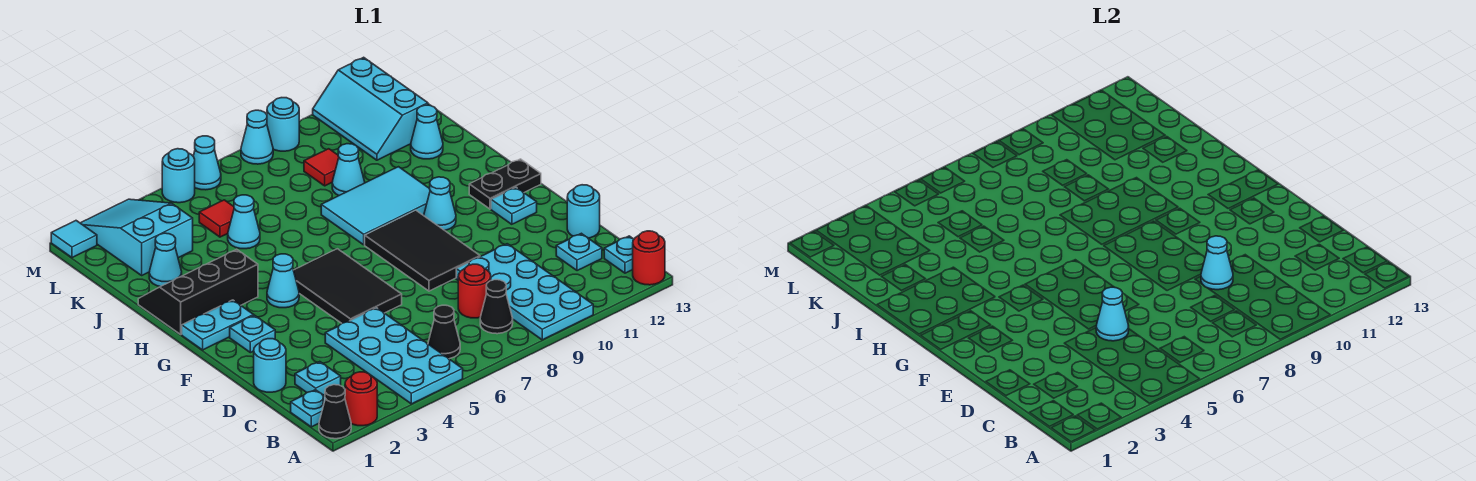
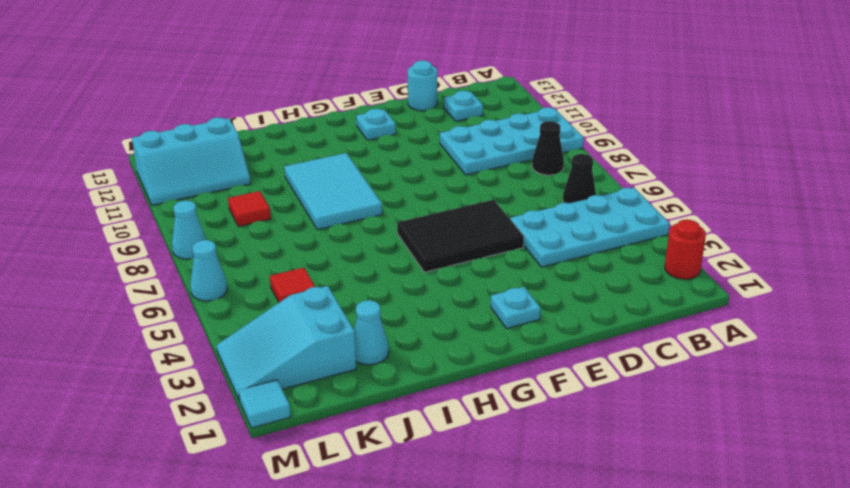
none -> black cone A1 level 1
none -> red round brick A13 level 1
none -> cyan plate B1 level 1
none -> cyan plate B13 level 1

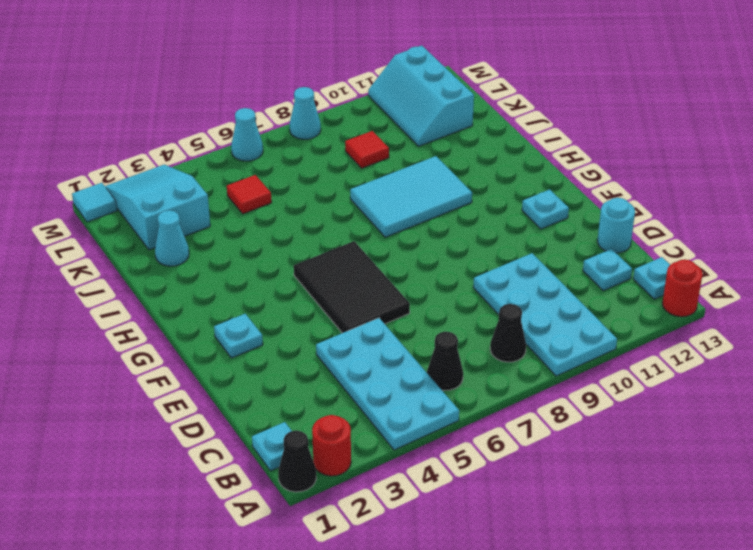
none -> cyan plate C2 level 1
none -> red round brick C8 level 1
none -> cyan round brick D1 level 1
none -> black tile E8:G9 level 1

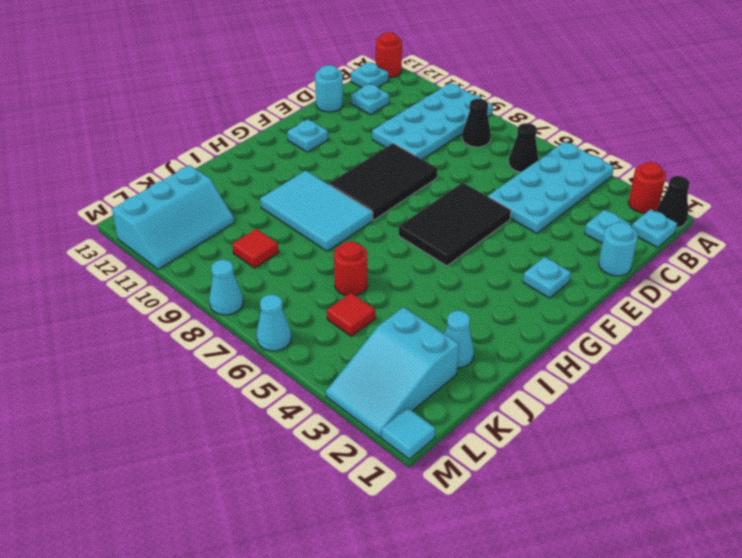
red round brick J6 level 1 -> red round brick C8 level 1
none -> cyan plate G1:G2 level 1
none -> cyan cone G4 level 1
none -> cyan cone G10 level 1
none -> black plate G12:G13 level 1

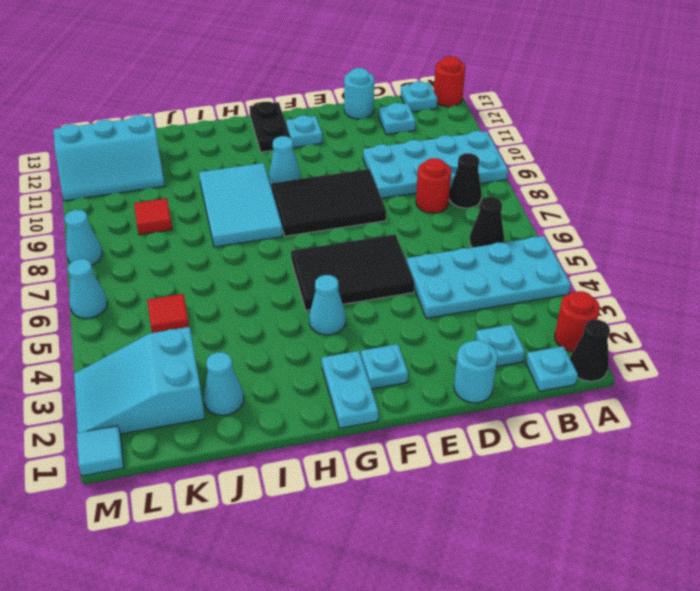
none -> black slope H1:I3 level 1 top H
none -> cyan cone J5 level 1
none -> cyan cone J9 level 1
none -> cyan cone J12 level 1

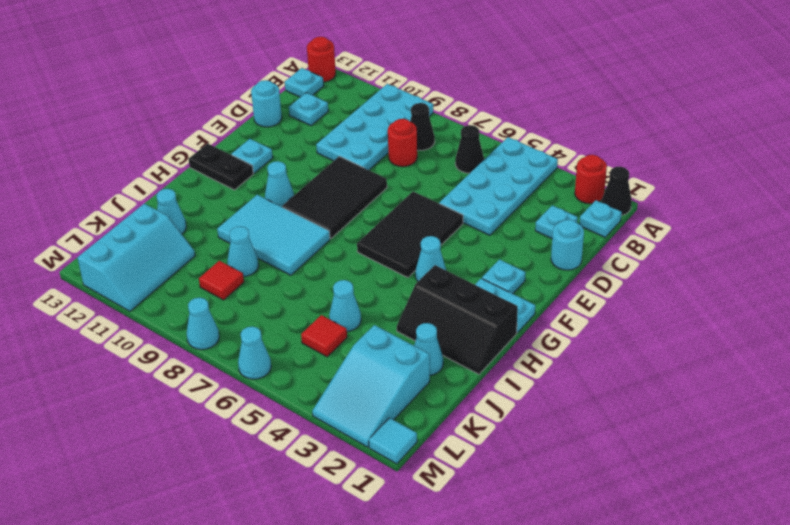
none -> cyan round brick M5 level 1
none -> cyan round brick M9 level 1
none -> cyan cone D5 level 2
none -> cyan cone D9 level 2

